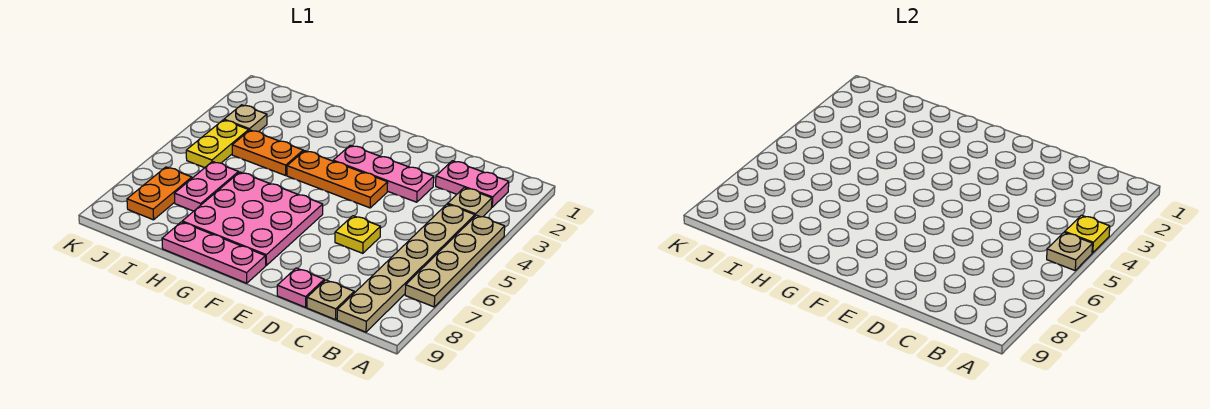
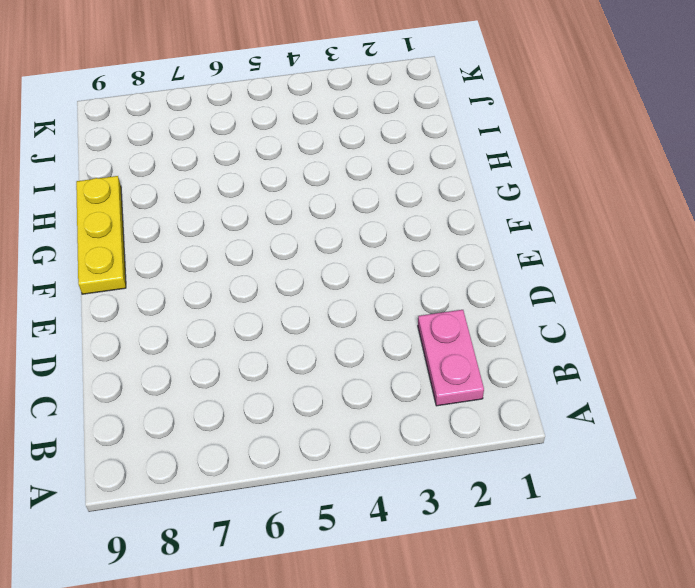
yellow plate F9:H9 level 1 -> pink plate F9:H9 level 1
none -> tan plate A4:A7 level 1
none -> tan plate B3 level 1
none -> tan plate B4:B9 level 1

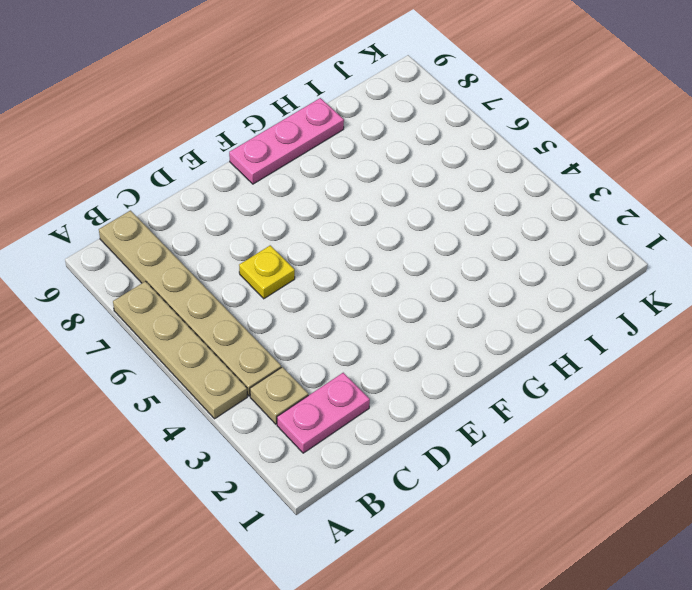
none -> tan plate C9 level 1
none -> pink plate D3:F3 level 1
none -> pink plate D9 level 1

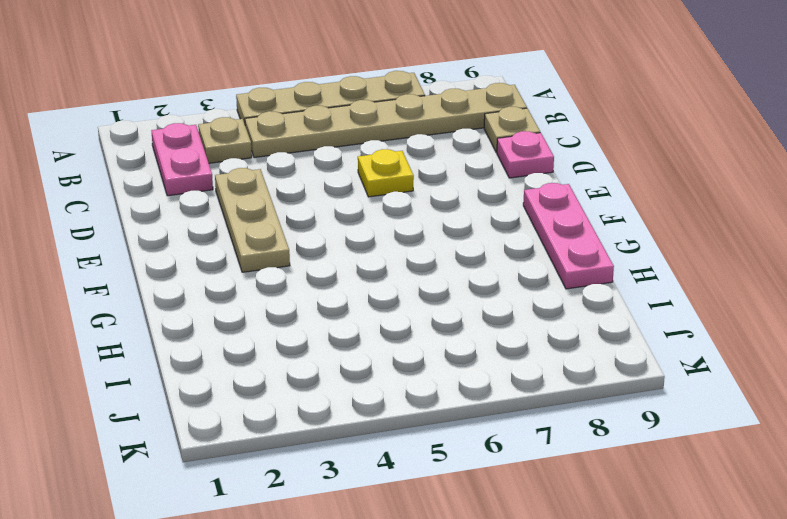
tan plate D3:F3 level 1 -> pink plate D3:F3 level 1
none -> orange plate E4:G4 level 1
none -> pink plate F6:H8 level 1
none -> orange plate H4:I4 level 1

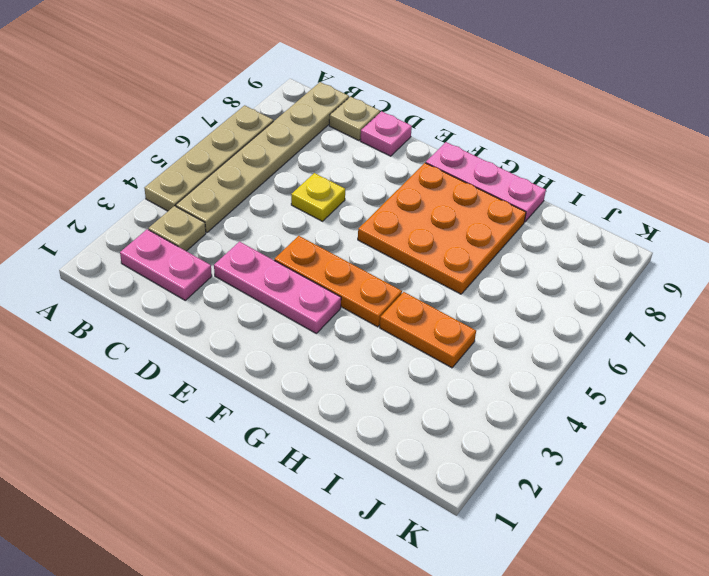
orange plate F6:H8 level 1 -> pink plate F6:H8 level 1
none -> pink plate I6:I7 level 1
none -> tan plate J3 level 1
none -> yellow plate J4:J5 level 1

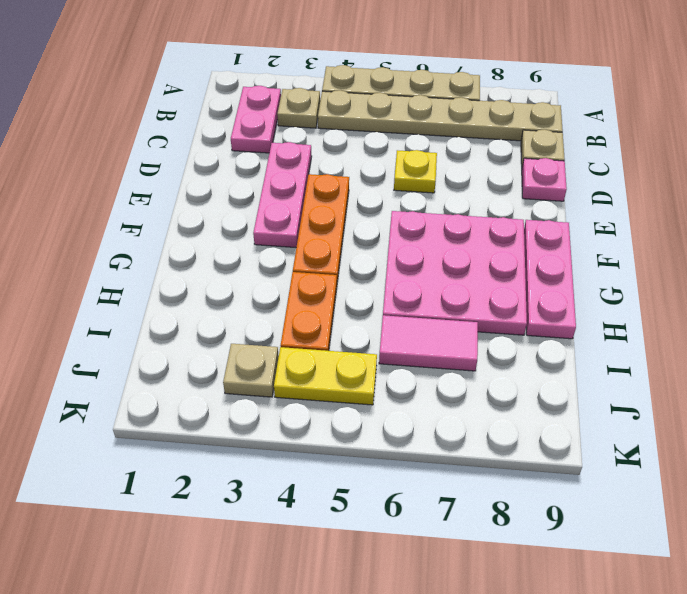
pink tile I6:I7 level 1 -> pink plate I6:I7 level 1
none -> orange plate J7:J8 level 1
none -> yellow plate A4 level 2
none -> tan plate A5 level 2

